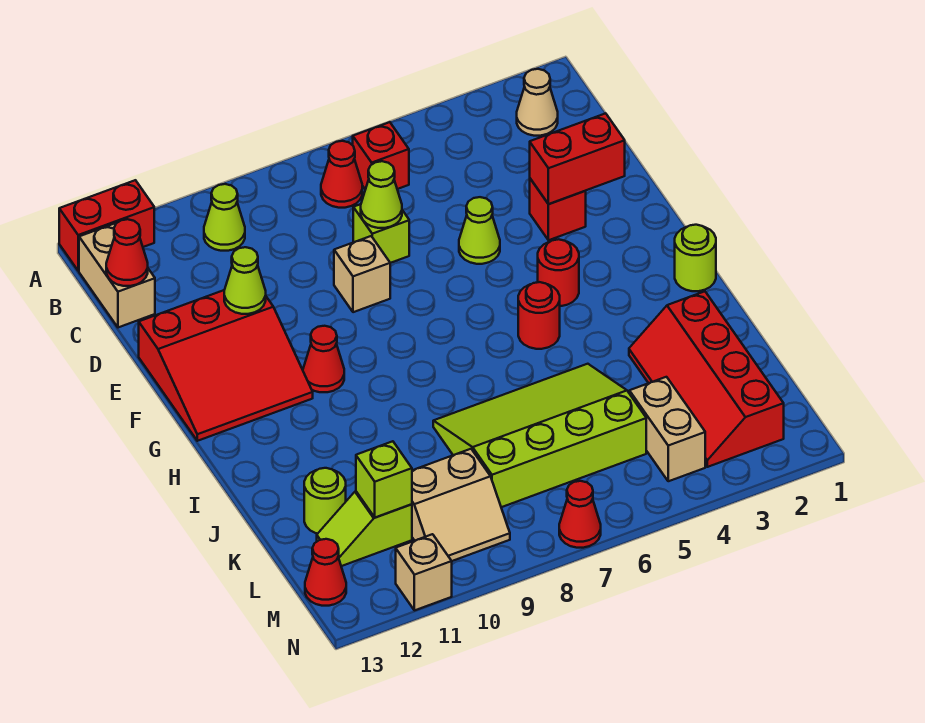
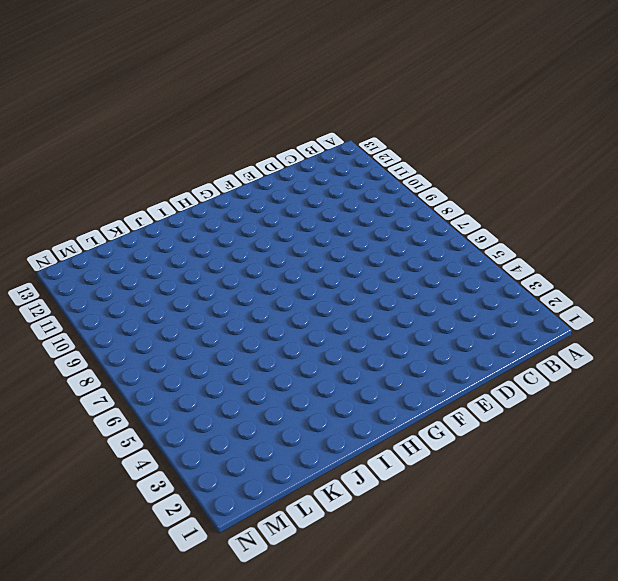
none -> red brick A12:A13 level 1
none -> tan cone B2 level 1
none -> red brick B6 level 1

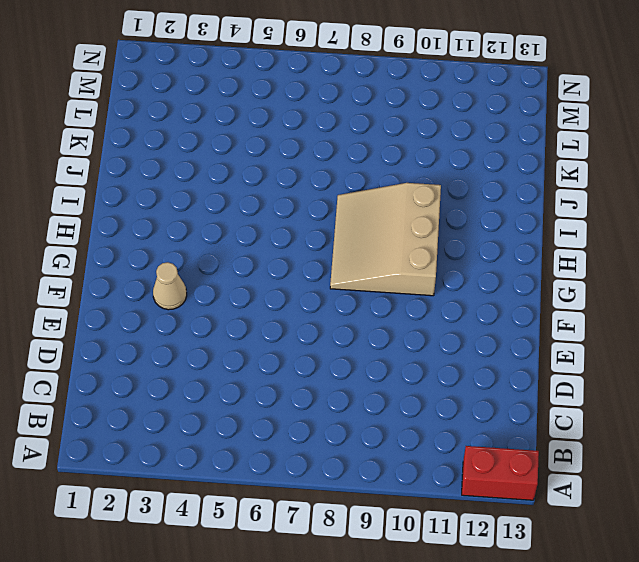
tan cone F3 level 1 -> tan cone B2 level 1
tan slope G8:I10 level 1 top 10 -> red cone G10 level 1
none -> red brick B6 level 1
none -> red cone B7 level 1
none -> lime cone B10 level 1

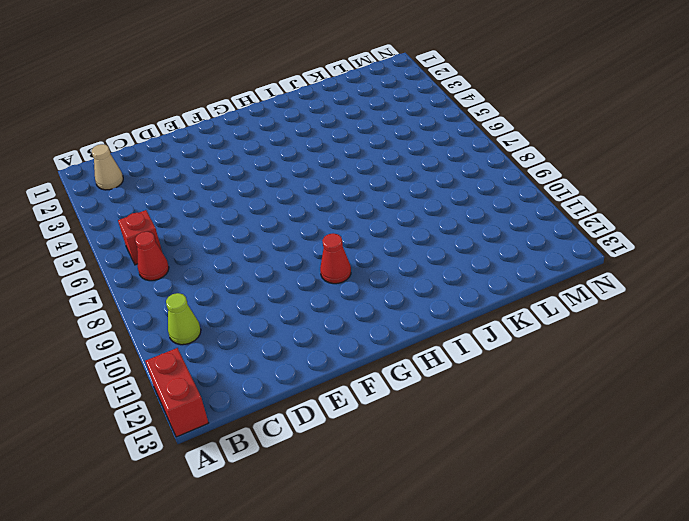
none -> tan brick B13:C13 level 1
none -> lime brick D7 level 1
none -> red brick E3 level 1

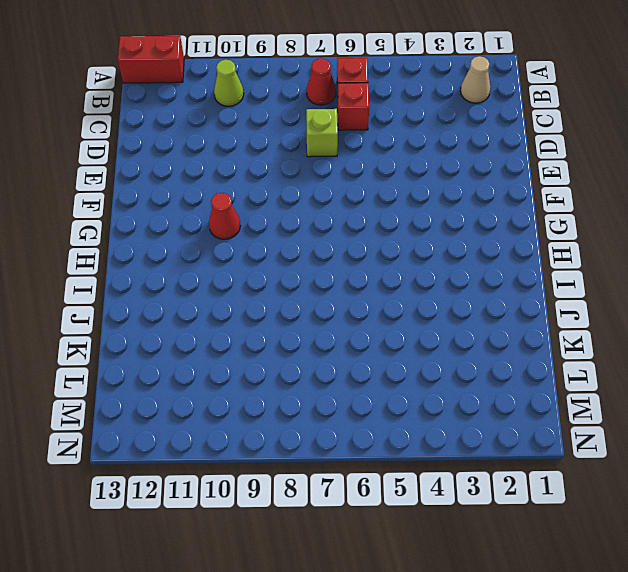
red brick C6 level 1 -> red brick E3 level 1
none -> tan brick B13:C13 level 1
none -> lime cone E5 level 1
none -> tan brick E8 level 1

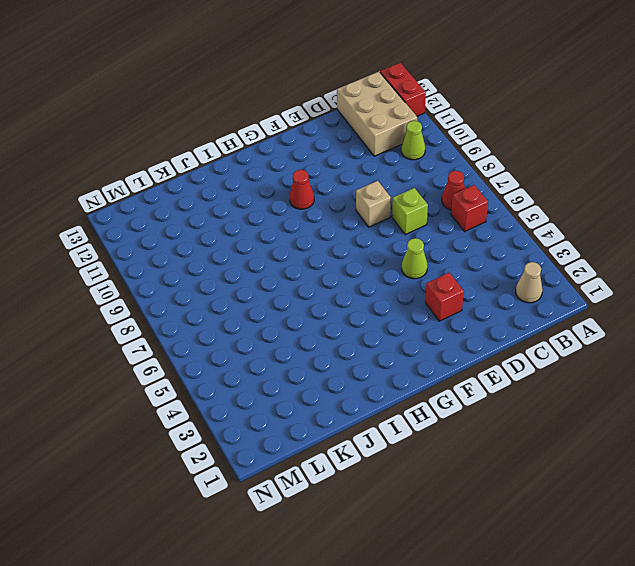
tan brick B11:C13 level 1 -> tan brick B13:C13 level 1
none -> red slope E11:G13 level 1 top E
none -> red round brick G4 level 1
none -> lime round brick H1 level 1

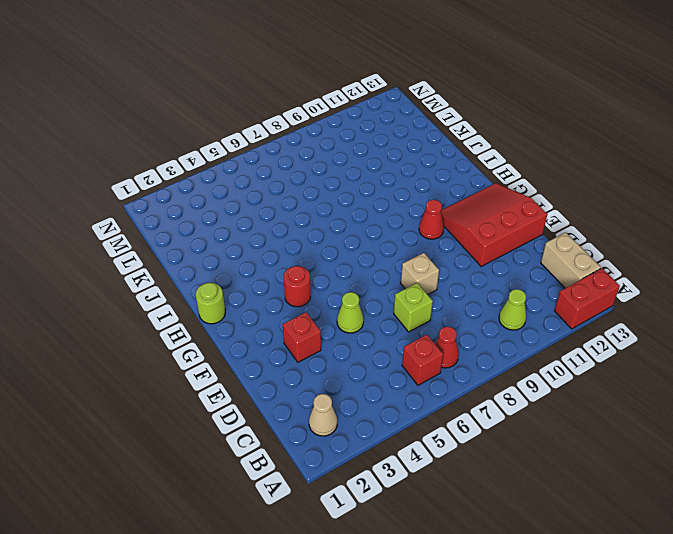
none -> red round brick H5 level 1
none -> red slope J2:M3 level 1 top 2
none -> lime slope J5:L8 level 1 top L

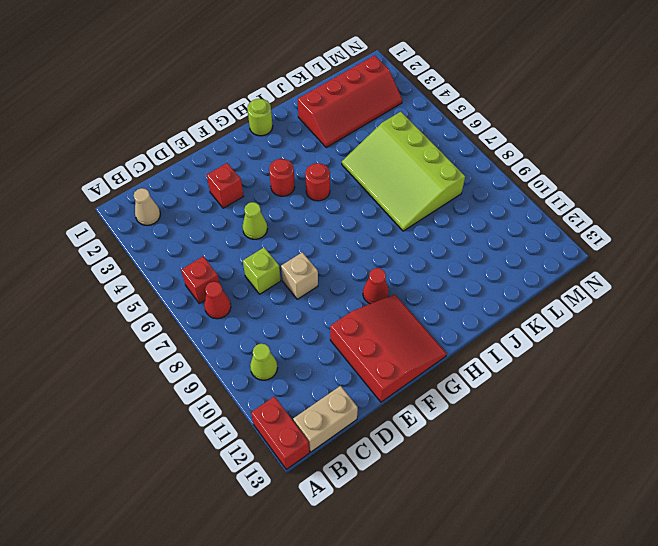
none -> lime round brick K12 level 1
none -> tan brick L4:M4 level 1
none -> tan slope L9:M10 level 1 top L

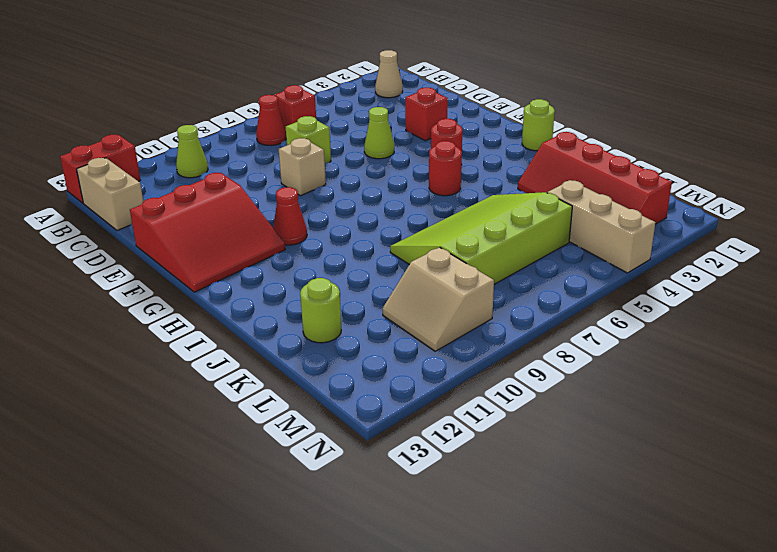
tan brick L4:N4 level 1 -> tan brick L4:M4 level 1
tan slope L9:M10 level 1 top 9 -> tan slope L9:M10 level 1 top L
none -> lime slope L11:L12 level 1 top 11
none -> red cone M13 level 1
none -> red cone N7 level 1

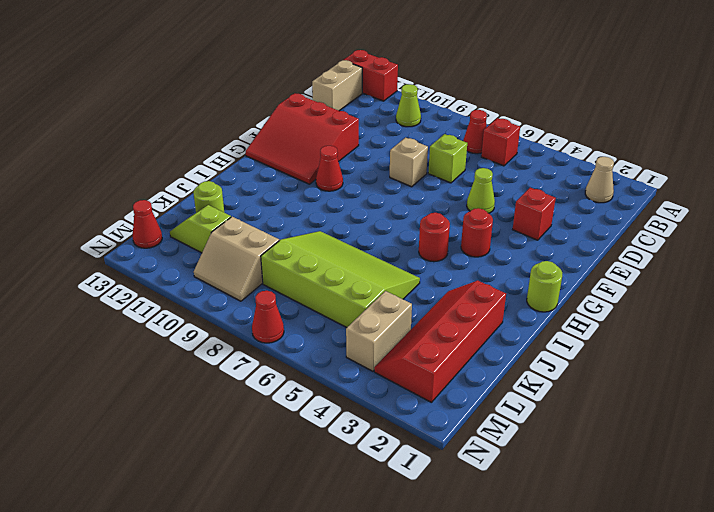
none -> tan brick N11 level 1
none -> red cone C13 level 2
none -> lime cone D7 level 2

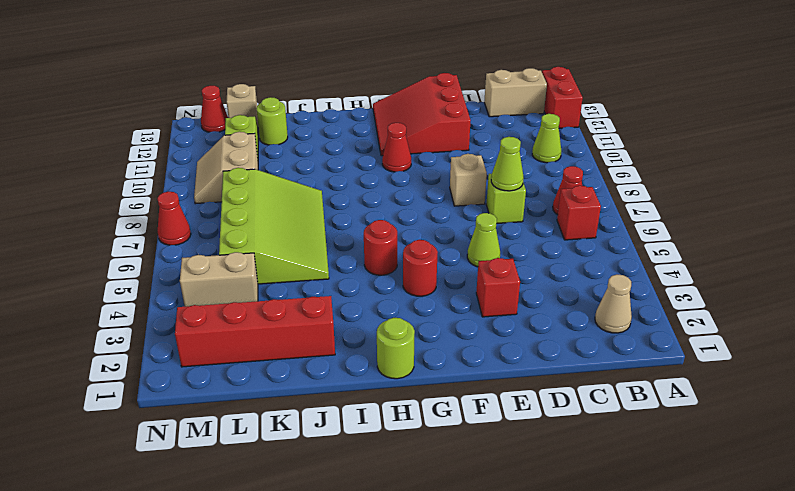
tan brick L13 level 1 -> tan brick N11 level 1
none -> red cone C13 level 2
none -> red brick E2:E3 level 2
none -> lime cone E11 level 2

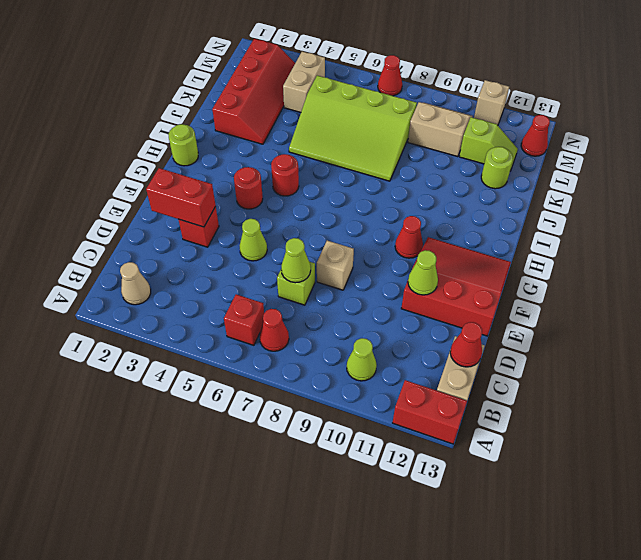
none -> lime brick L11 level 2

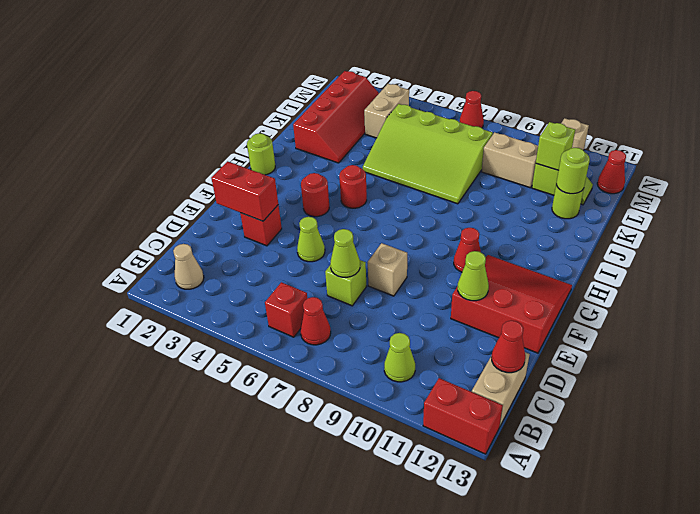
lime round brick K12 level 2 -> none

